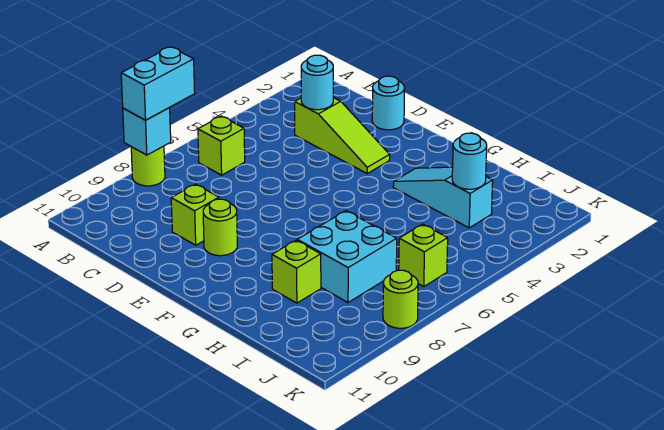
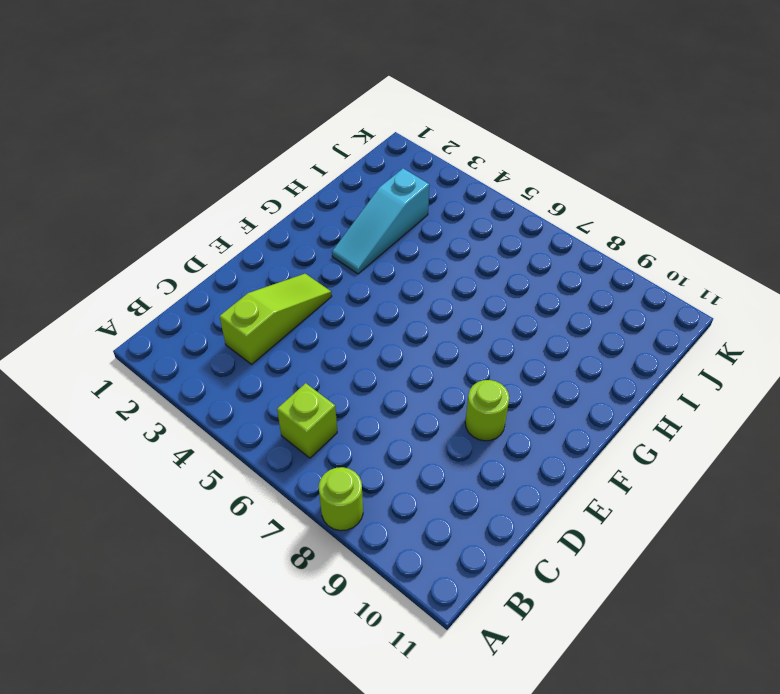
none -> cyan round brick D1 level 1
none -> lime brick D9 level 1
none -> cyan brick H7:I8 level 1

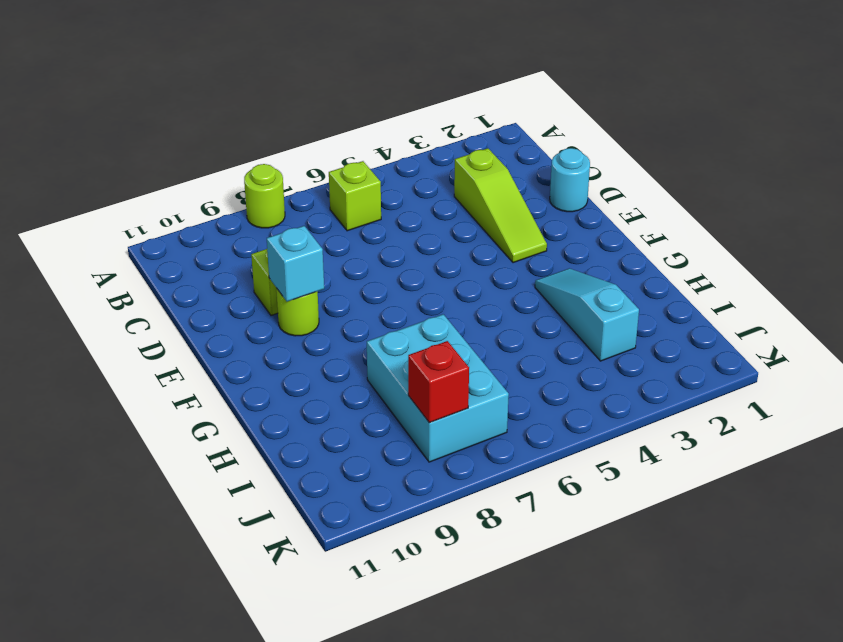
cyan brick E9 level 2 -> cyan brick A8 level 2
cyan brick H7:J8 level 1 -> cyan brick H7:I8 level 1
red brick J8 level 2 -> none
none -> lime brick H9 level 1
none -> lime brick J6 level 1
none -> lime round brick K8 level 1

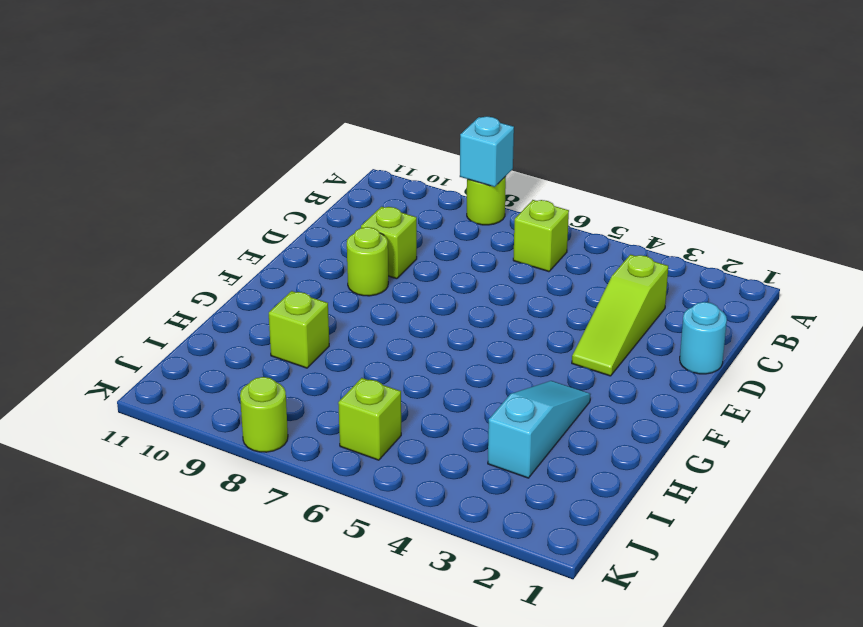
none -> cyan brick H7:I8 level 1
none -> cyan round brick C3 level 2
none -> cyan round brick I3 level 2

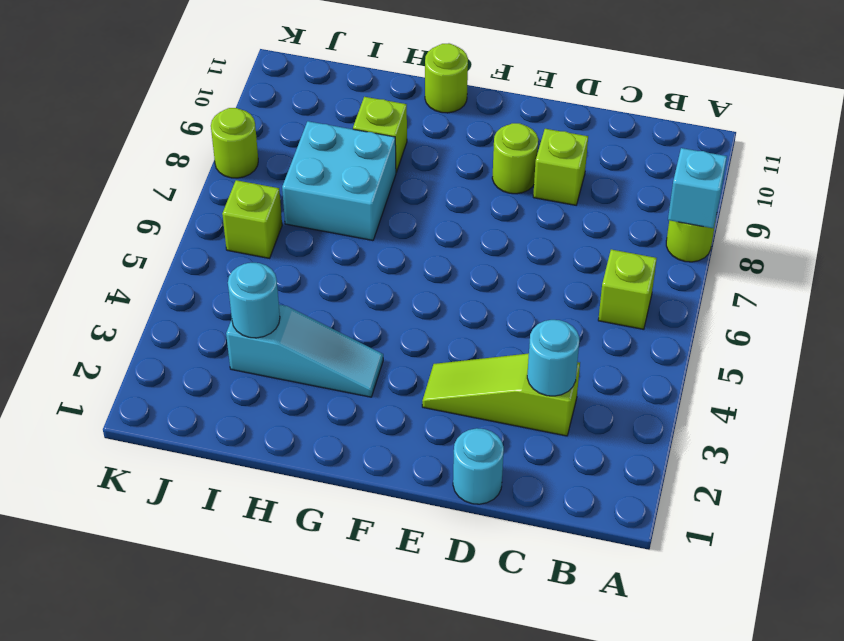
lime round brick G11 level 1 -> none
none -> cyan brick A7:A8 level 3

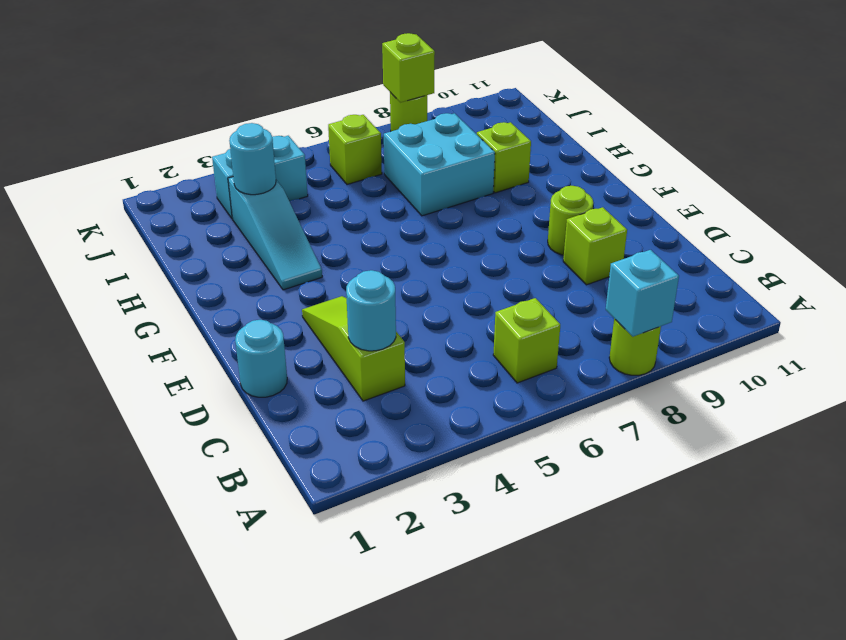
cyan brick J3:J4 level 1 -> cyan brick A7:A8 level 3
lime brick K8 level 2 -> none

